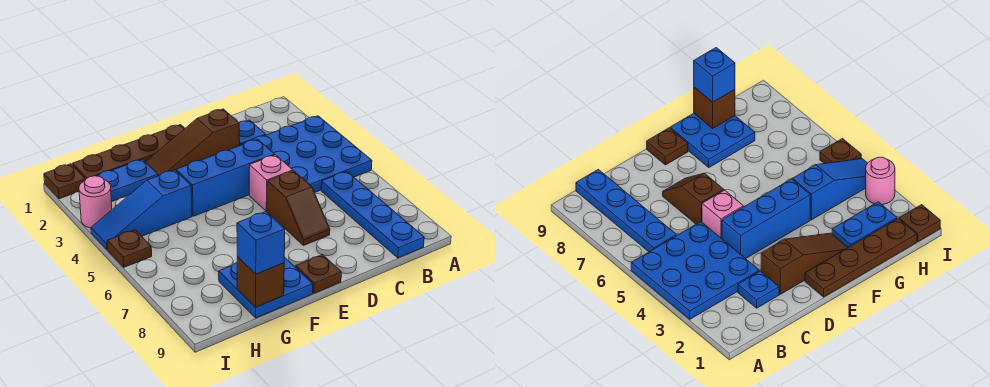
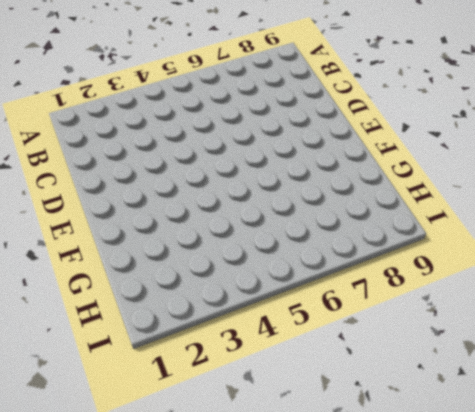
none -> blue plate A3:C5 level 1
none -> blue plate B6:B9 level 1
none -> blue plate C2 level 1

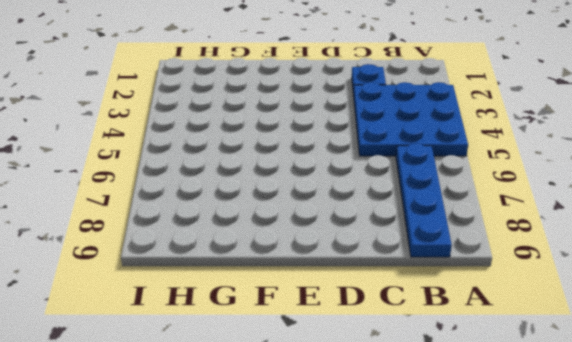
none -> brown slope D2:F2 level 1 top D
none -> blue brick D4:F4 level 1
none -> pink brick D5 level 1

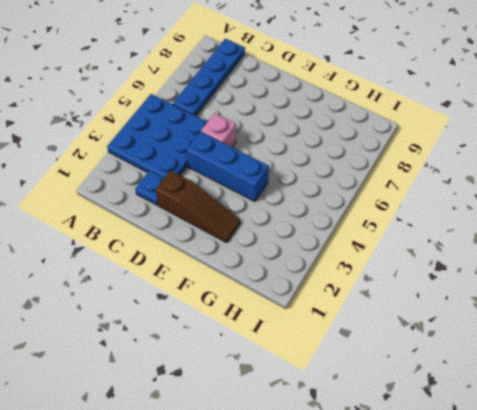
none -> brown slope D6:D7 level 1 top 6
none -> brown plate E1:H1 level 1
none -> brown plate E9 level 1

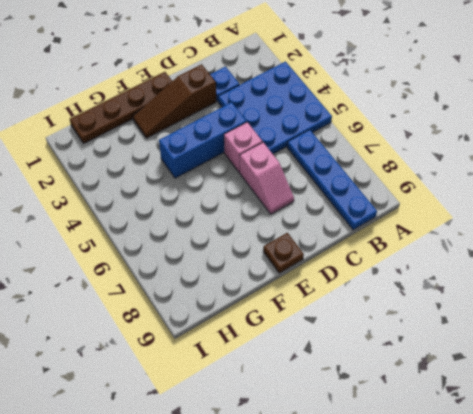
pink slope D6:D7 level 1 top 6 -> brown slope D6:D7 level 1 top 6
none -> blue plate F8:G9 level 1
none -> blue plate G2:H2 level 1
none -> blue slope G4:I4 level 1 top G

